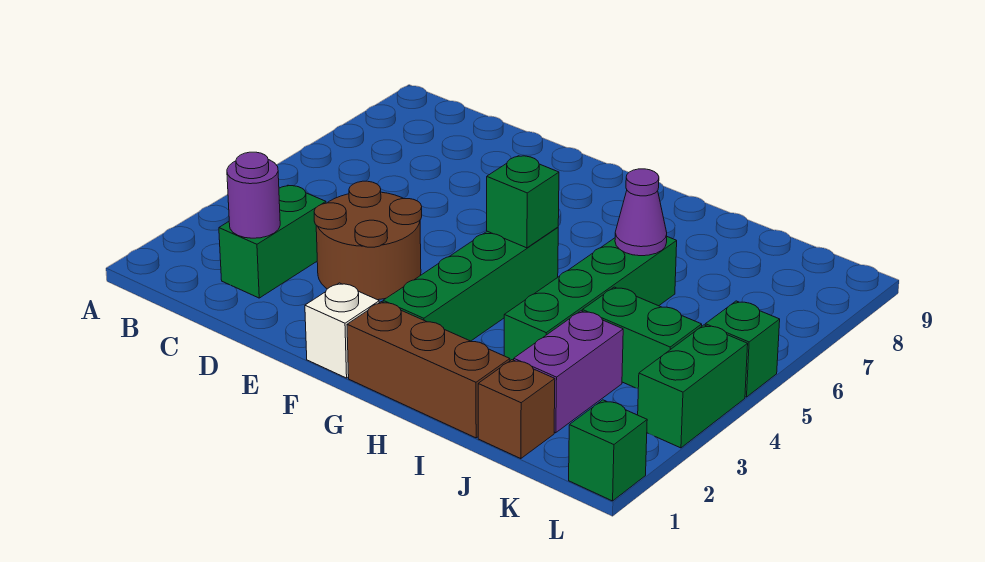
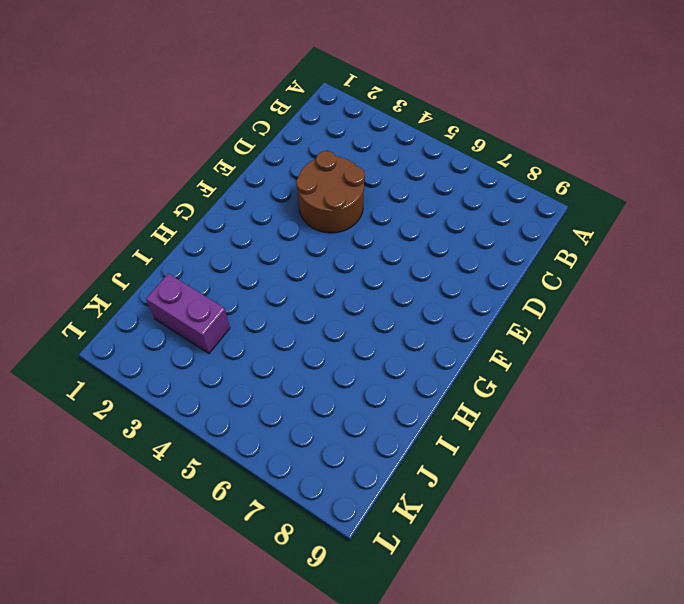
none -> green brick C2:C3 level 1
none -> white brick F1 level 1
none -> brown brick G1:I1 level 1

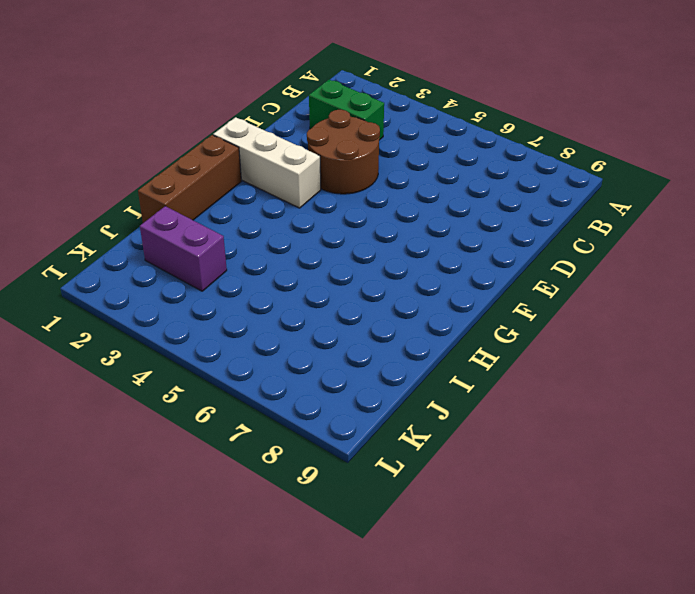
white brick F1:F3 level 1 -> white brick F1 level 1
none -> green brick G2:G5 level 1
none -> green brick I3:I6 level 1
none -> brown brick J1 level 1

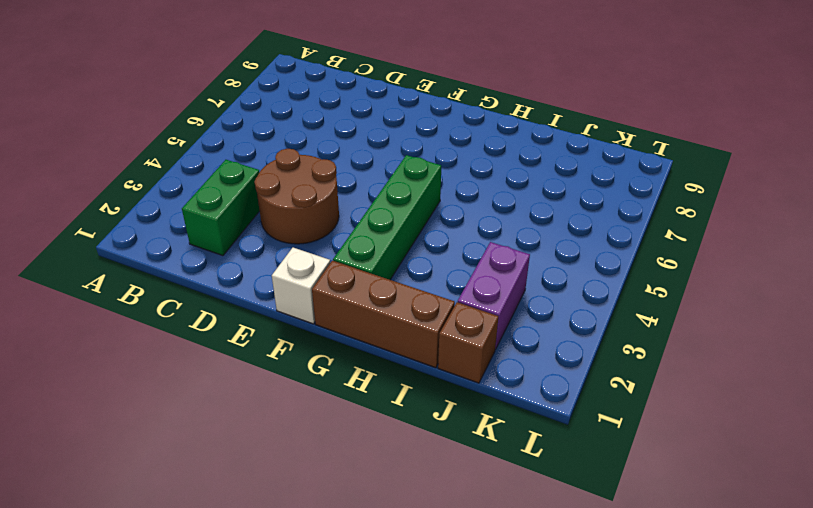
none -> green brick I3:I6 level 1
none -> green brick J4:K4 level 1
none -> green brick L1 level 1

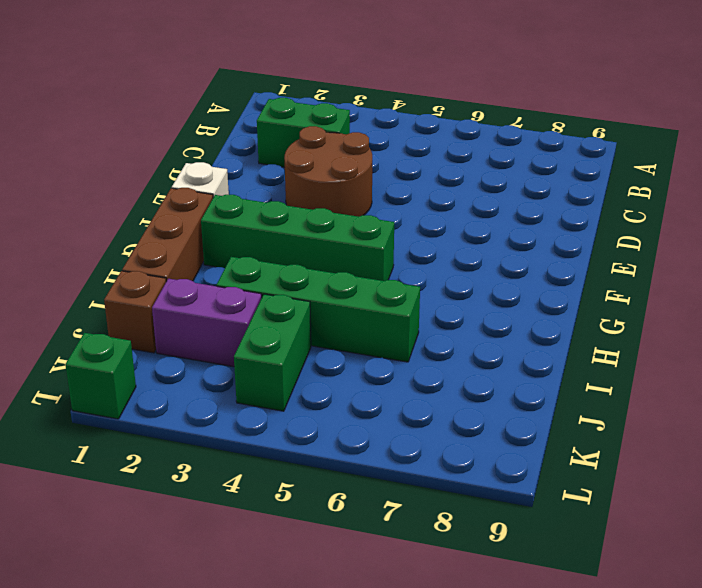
none -> green brick L3:L4 level 1
none -> green brick L5 level 1
none -> purple round brick C2 level 2

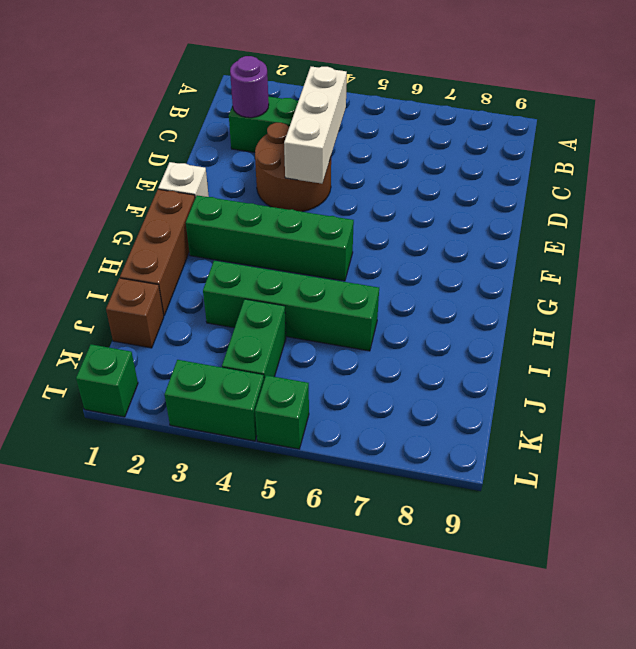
white brick C4:E4 level 2 -> none
none -> purple brick J2:J3 level 1
none -> green brick G5 level 2
none -> purple cone I6 level 2

